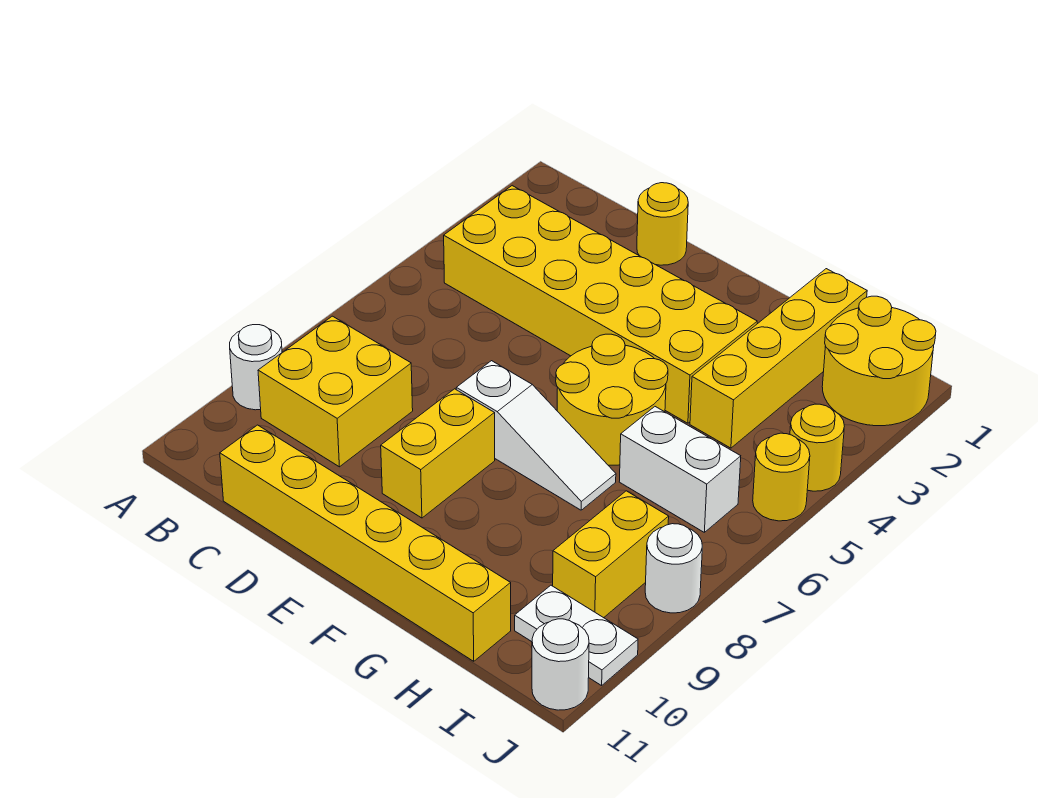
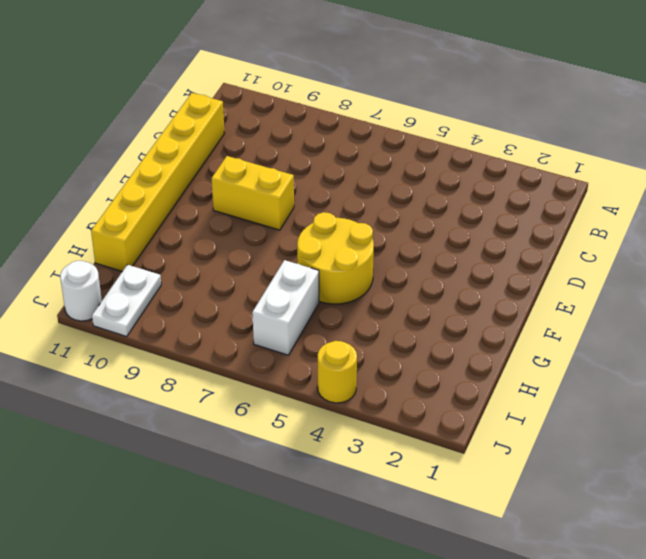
none -> white round brick A9 level 1
none -> yellow brick B3:G4 level 1
none -> yellow brick B8:C9 level 1

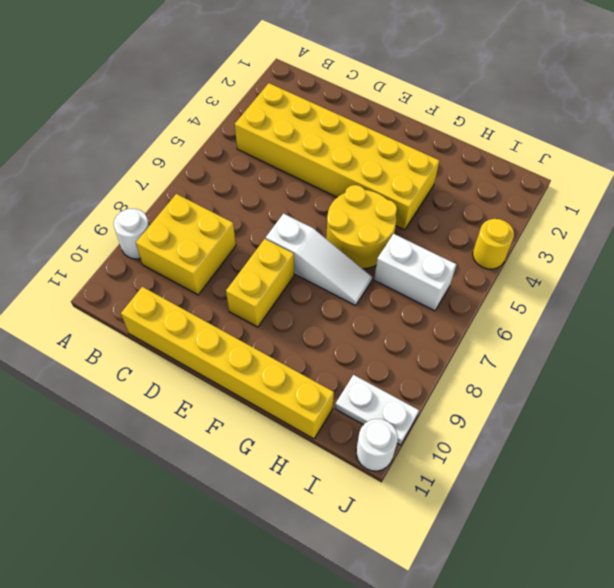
none -> yellow round brick D1 level 1
none -> yellow brick H1:H4 level 1
none -> yellow round brick I1:J2 level 1

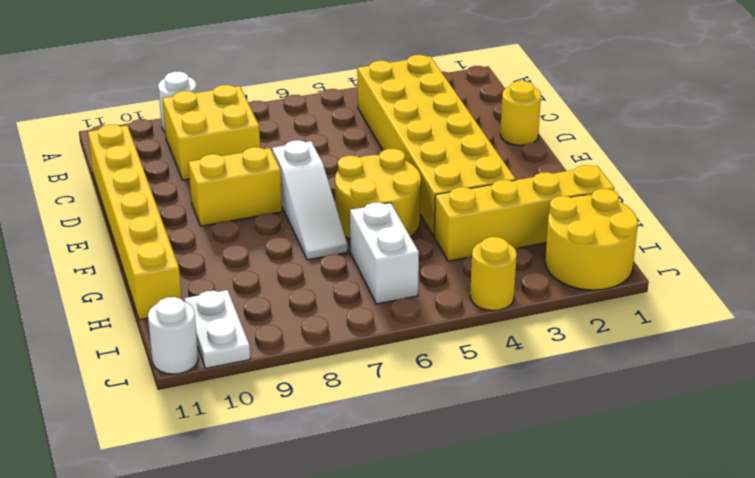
none -> yellow brick I8:I9 level 1
none -> yellow round brick J5 level 1
none -> white round brick J8 level 1

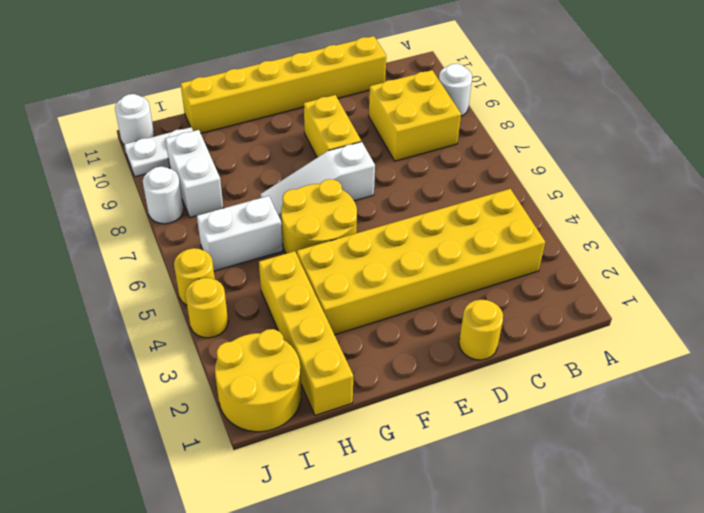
white brick I8:I9 level 1 -> yellow brick I8:I9 level 1

